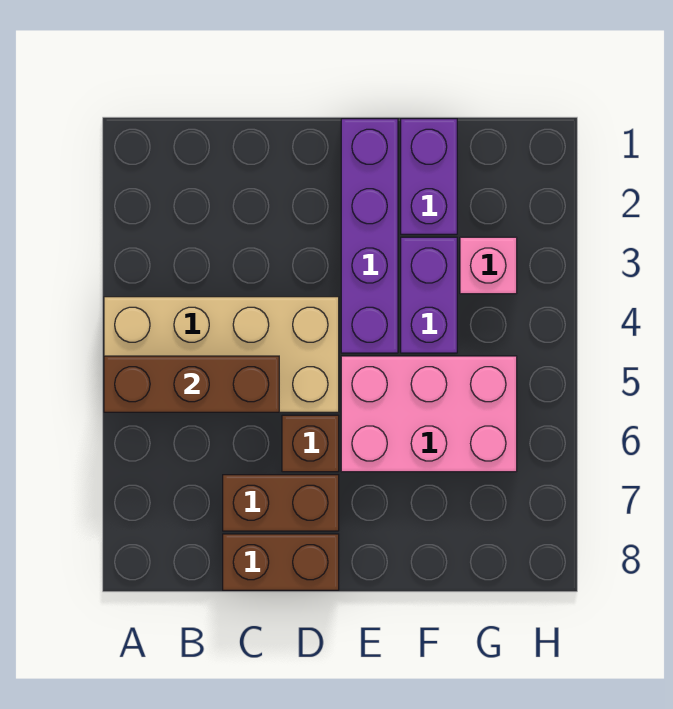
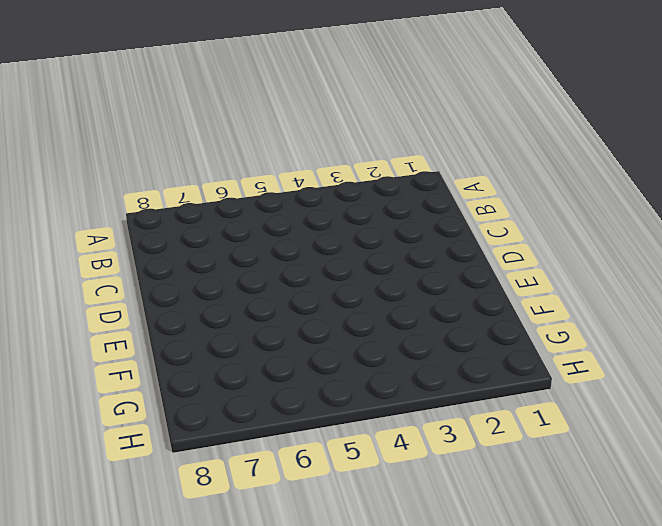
none -> tan brick A4:D5 level 1
none -> brown brick C7:D7 level 1

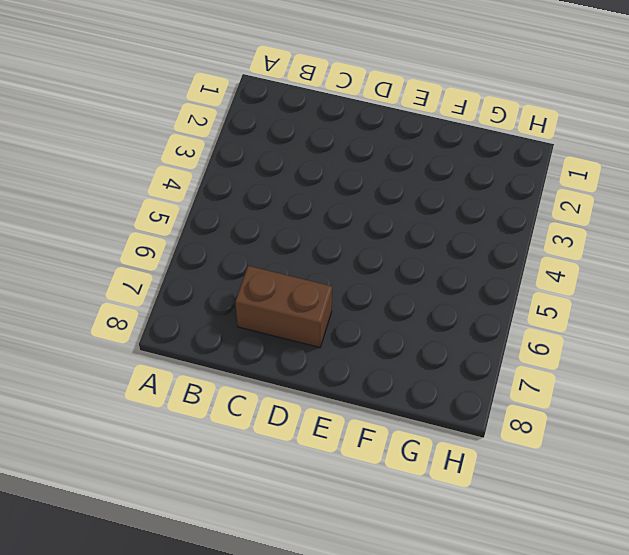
none -> tan brick A4:D5 level 1
none -> brown brick C8:D8 level 1

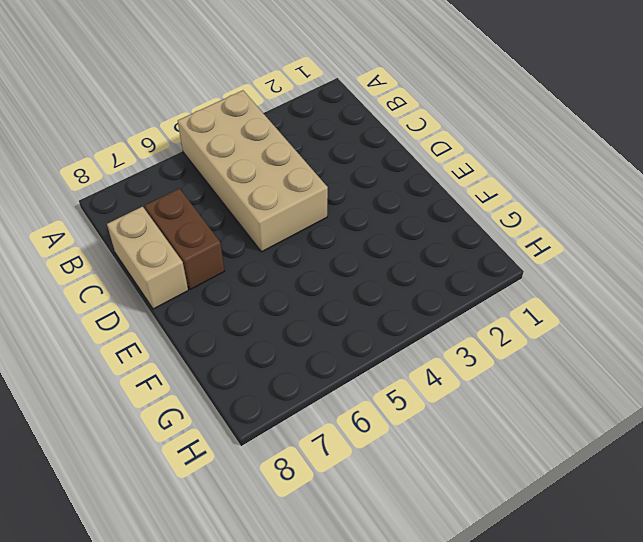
tan brick C8:D8 level 1 -> brown brick C8:D8 level 1
none -> brown brick D6 level 1
none -> purple brick E1:E4 level 1

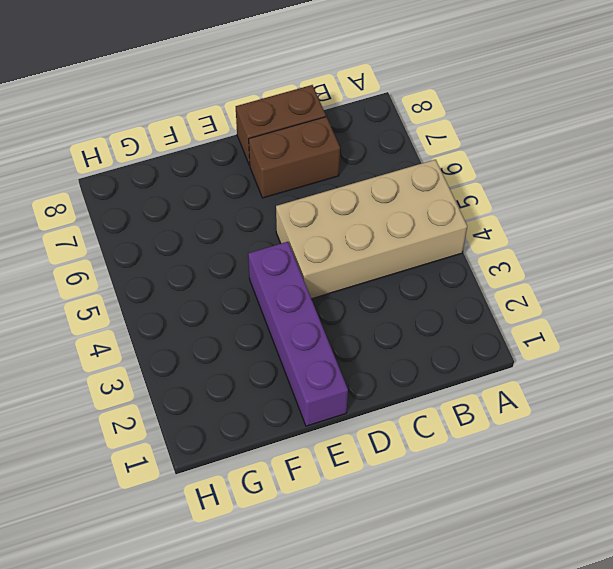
none -> brown brick D6 level 1
none -> pink brick E5:G6 level 1

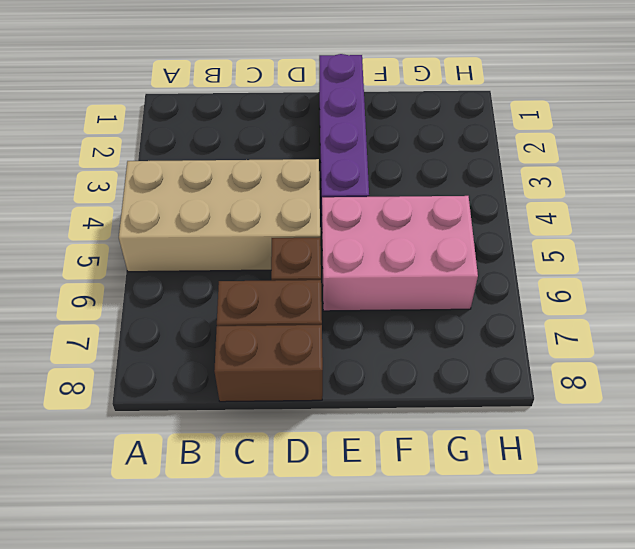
none -> purple brick F1:F2 level 1
none -> purple brick F3:F4 level 1

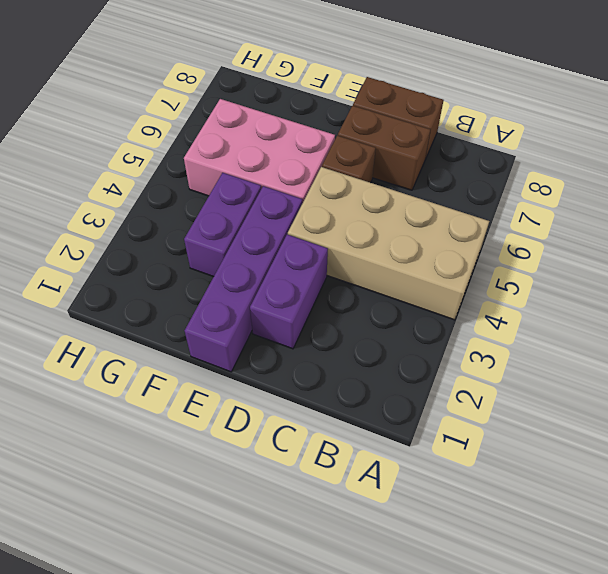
purple brick D2:D3 level 1 -> purple brick F1:F2 level 1
none -> pink brick G3 level 1
none -> brown brick A5:C5 level 2

